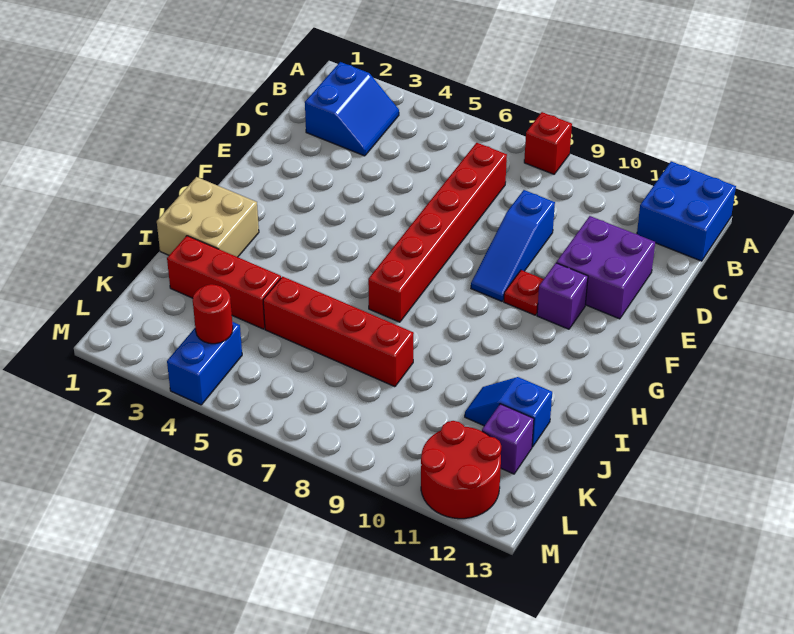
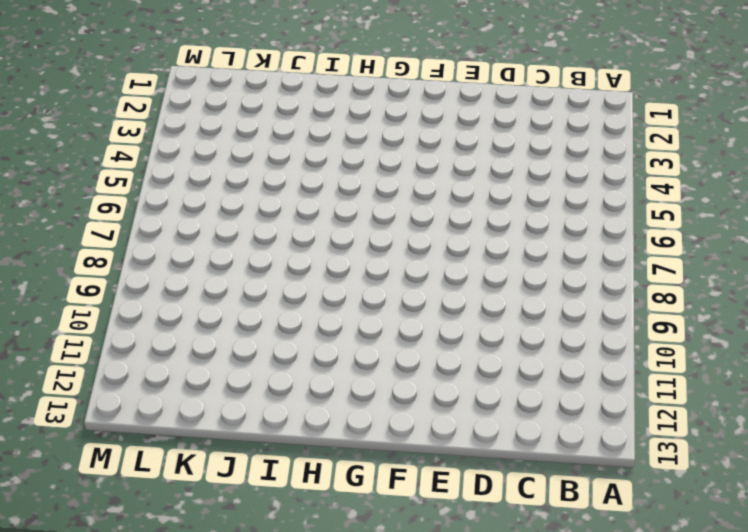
none -> red brick A8 level 1
none -> blue brick A12:B13 level 1
none -> blue slope B2:C3 level 1 top 2

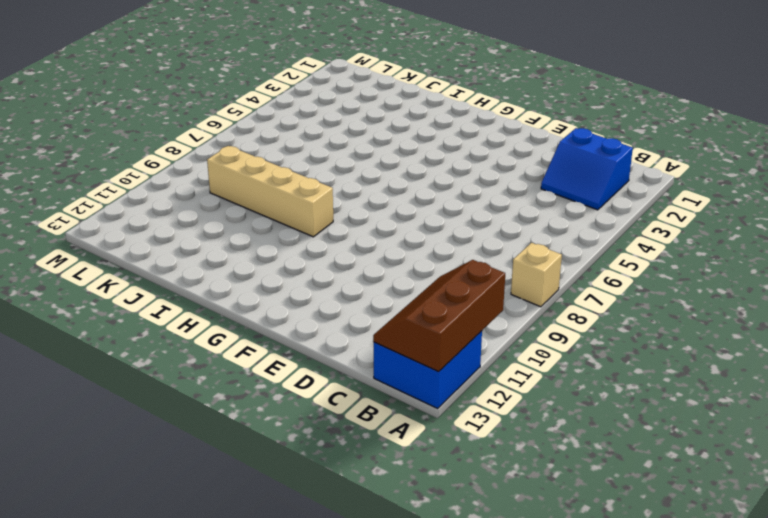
tan brick A8 level 1 -> red brick A8 level 1
brown slope A11:B13 level 2 top A -> none
tan brick H9:K9 level 1 -> none
none -> red brick C7:H7 level 1
none -> blue slope D9:F9 level 1 top D
none -> purple brick D11:E12 level 1

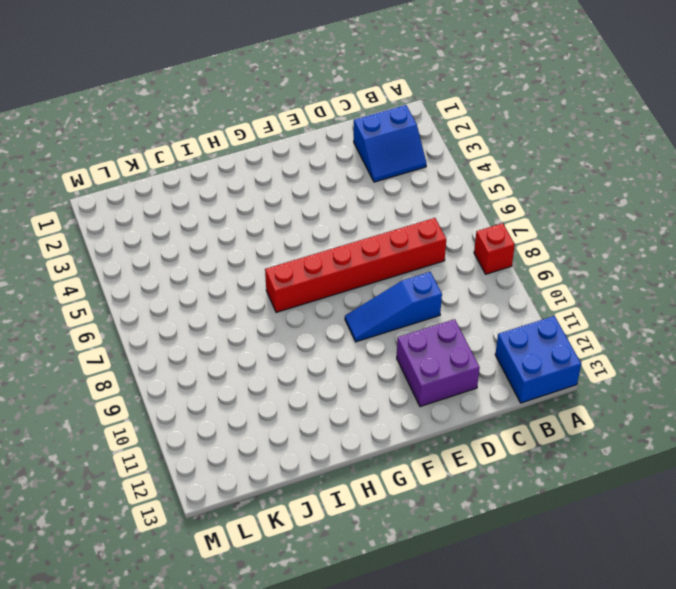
none -> red plate F10 level 1
none -> purple brick F11 level 1
none -> tan brick H1:I2 level 1

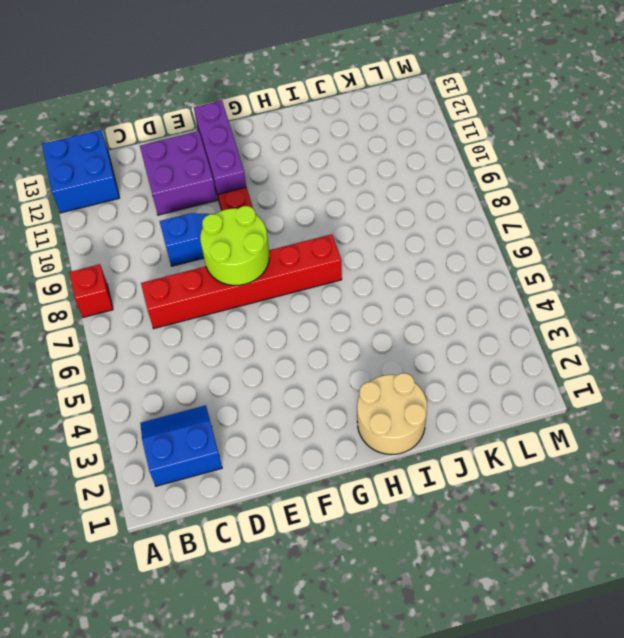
lime round brick E7:F8 level 2 -> none
purple brick F11:F13 level 1 -> purple brick F11 level 1
tan round brick H1:I2 level 1 -> tan brick H1:I2 level 1
none -> red brick J2:J4 level 1
none -> red brick J5:J8 level 1
none -> blue slope J11:J12 level 1 top 12

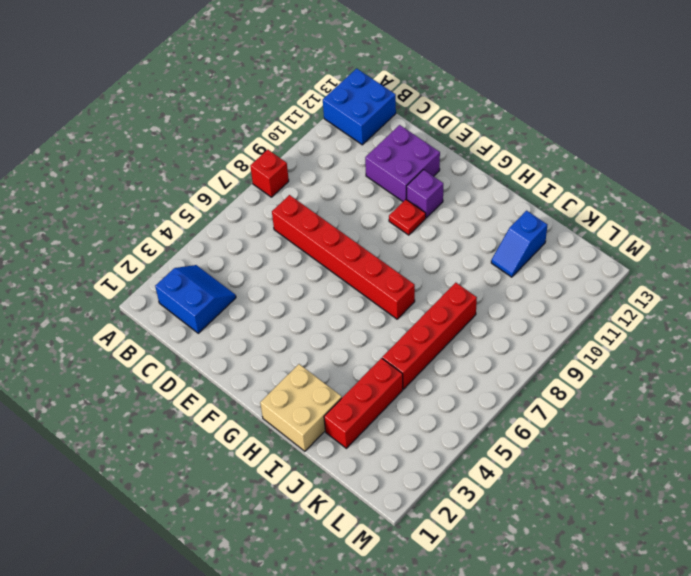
none -> blue slope D9:F9 level 1 top D
none -> purple brick K12 level 1
none -> blue brick L4:M4 level 1

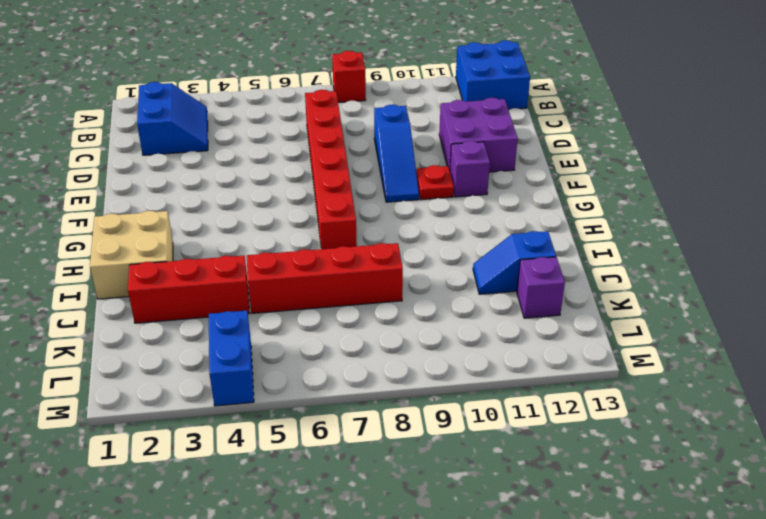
none -> red round brick L11:M12 level 1
none -> red round brick L4 level 2

